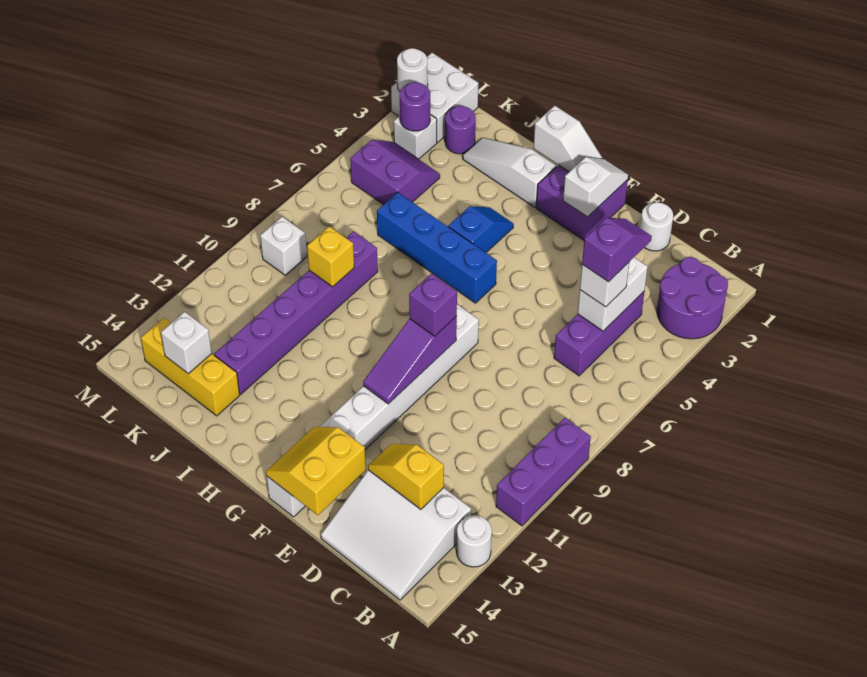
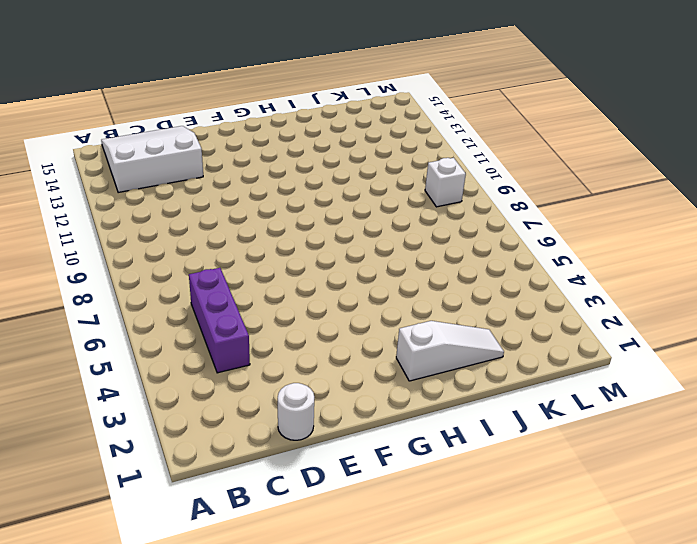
none -> purple round brick A2:B3 level 1
none -> purple brick A9:A11 level 1
none -> white round brick A13 level 1
none -> purple brick F1:G2 level 1

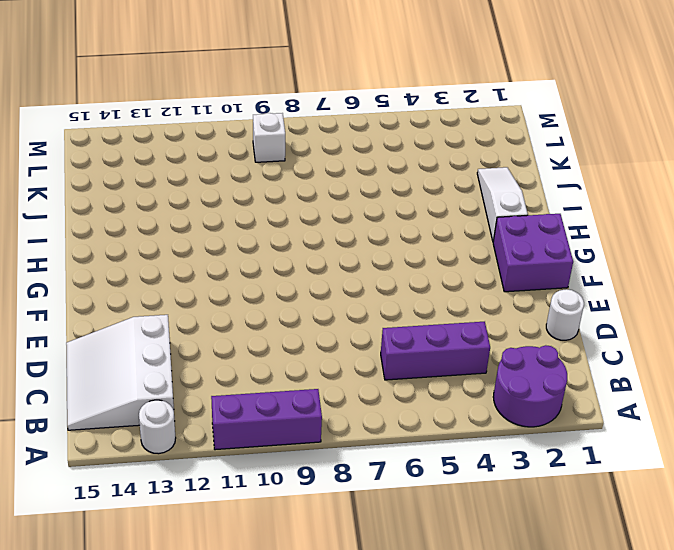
none -> white brick F8:F15 level 1
none -> blue brick G6:J6 level 1
none -> blue slope H4:H5 level 1 top 5
none -> purple brick J8:J13 level 1

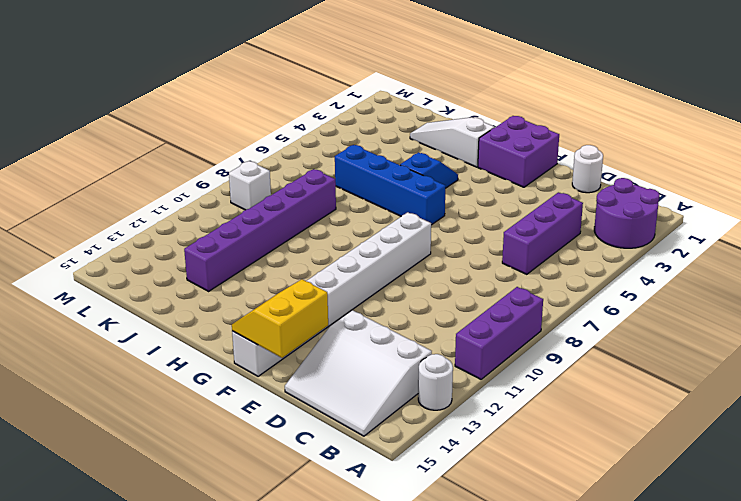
none -> yellow brick J14:L14 level 1
none -> purple round brick K2 level 1
none -> purple slope K4:L5 level 1 top 5
none -> white brick L1:M2 level 1

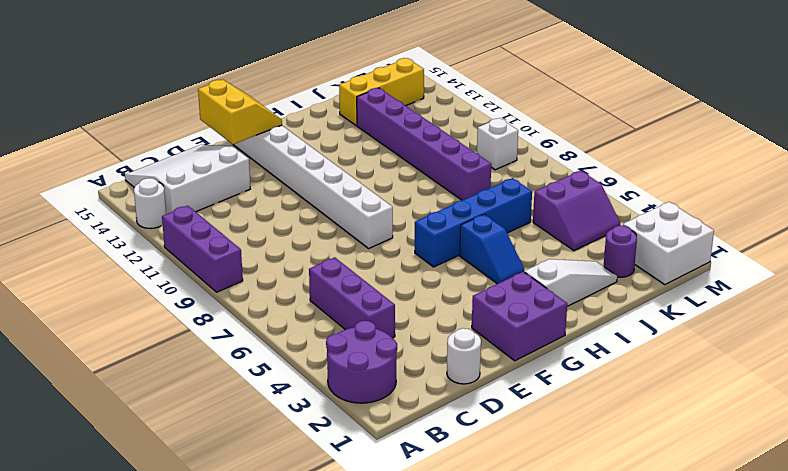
none -> white brick L3 level 1
none -> white brick C4:C5 level 2
none -> yellow slope C13:D13 level 2 top C
none -> white slope F1:F2 level 2 top 2

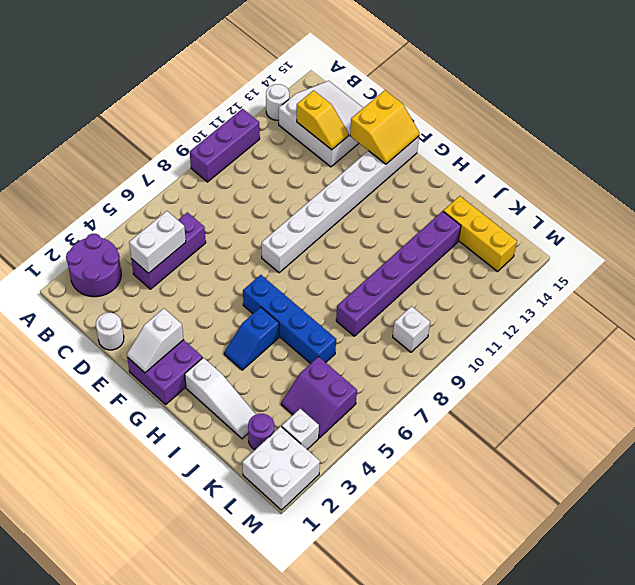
none -> purple slope F9:F11 level 2 top 9
none -> white slope G1:H1 level 2 top H
none -> yellow brick J9 level 2
none -> white brick K14 level 2

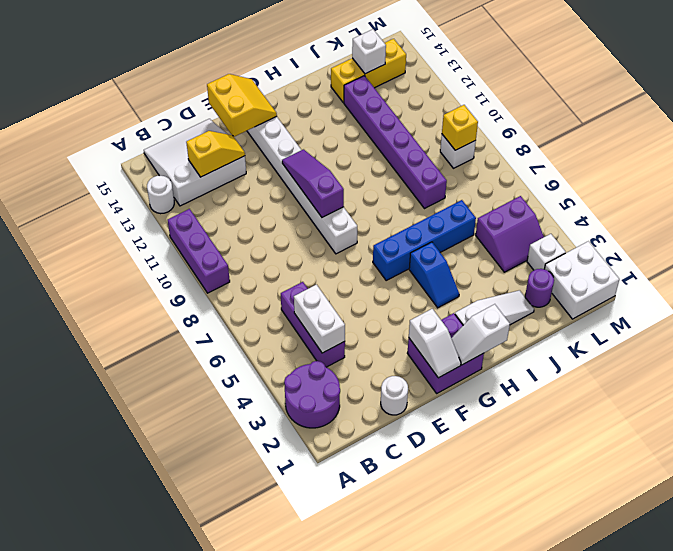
yellow brick L9 level 2 -> yellow brick J9 level 2
none -> purple round brick L3 level 2
none -> white round brick M2 level 2
none -> white brick C5 level 3
none -> purple brick F9 level 3

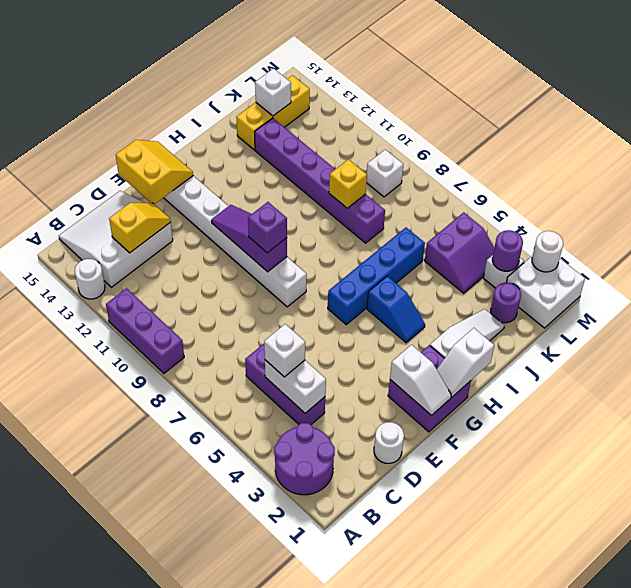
none -> purple slope C4:C5 level 4 top 5

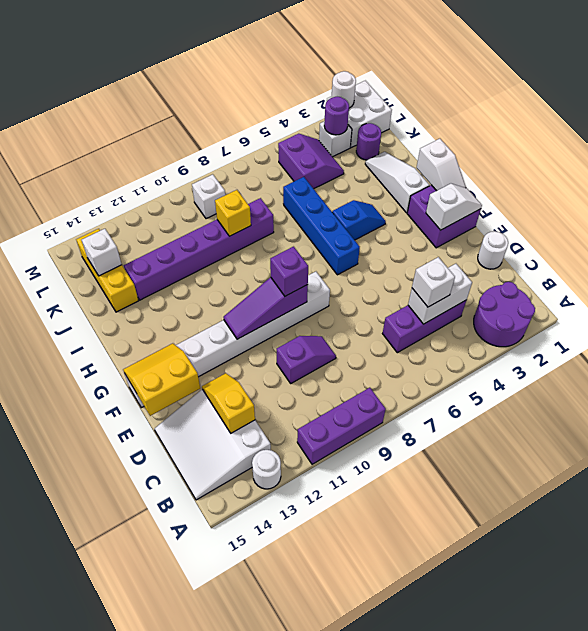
purple slope D9:D10 level 1 top 10 -> purple slope C4:C5 level 4 top 5

